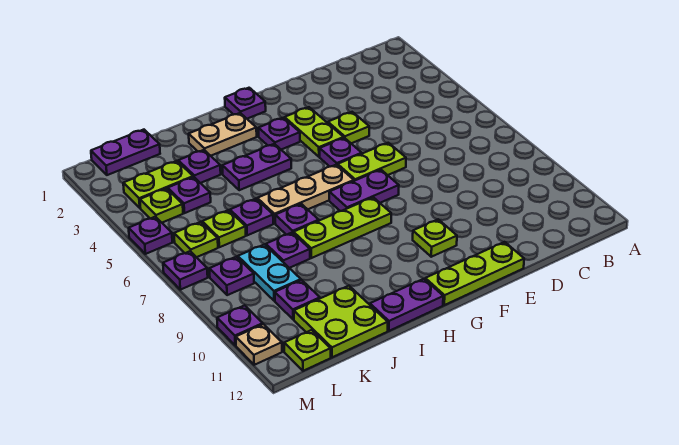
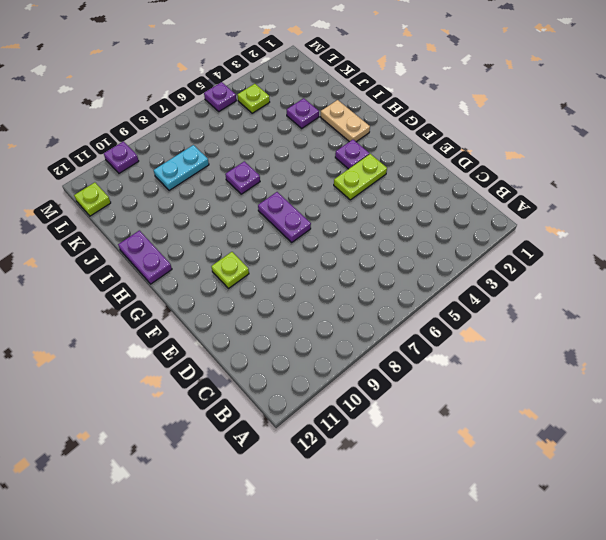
none -> lime plate E4 level 1
none -> lime plate E6:F6 level 1
none -> lime plate E12:G12 level 1
none -> purple plate F5 level 1

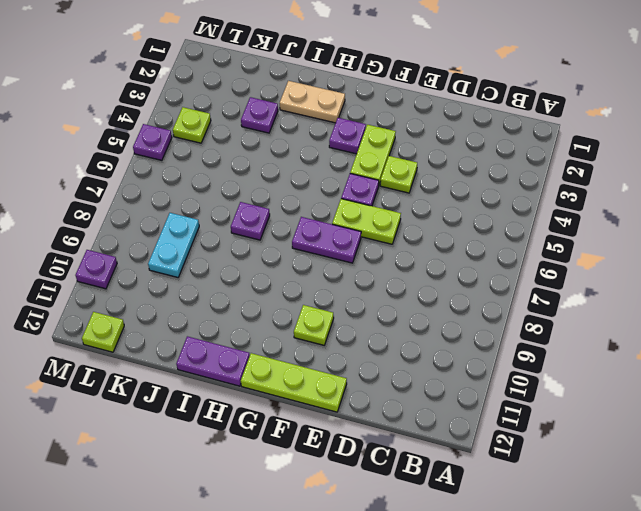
none -> purple plate G1 level 1
none -> tan plate G6:I6 level 1
none -> lime plate G8:I8 level 1
none -> purple plate H4:I4 level 1

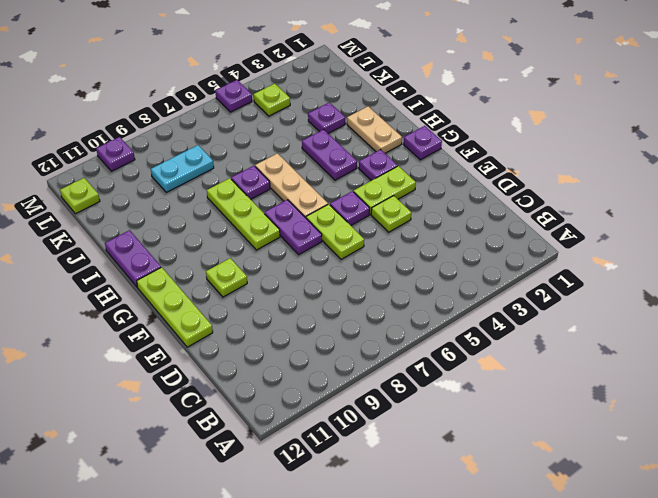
none -> purple plate J6 level 1
none -> purple plate J8 level 1
none -> lime plate J11:K12 level 1
none -> purple plate K1:L1 level 1

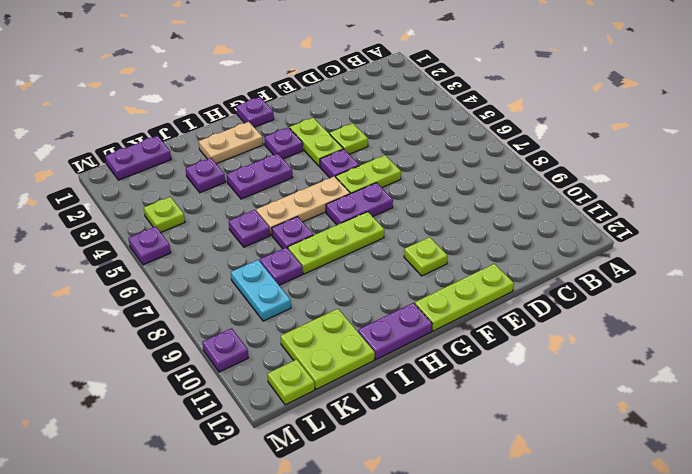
none -> lime plate K3:L3 level 1
none -> purple plate K4 level 1
none -> lime plate K6 level 1
none -> purple plate K10 level 1

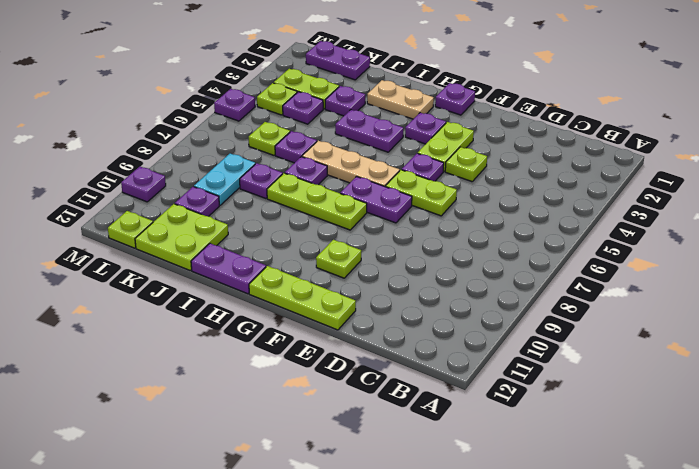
none -> lime plate L6 level 1
none -> purple plate L8 level 1
none -> purple plate M7 level 1
none -> tan plate M11 level 1

